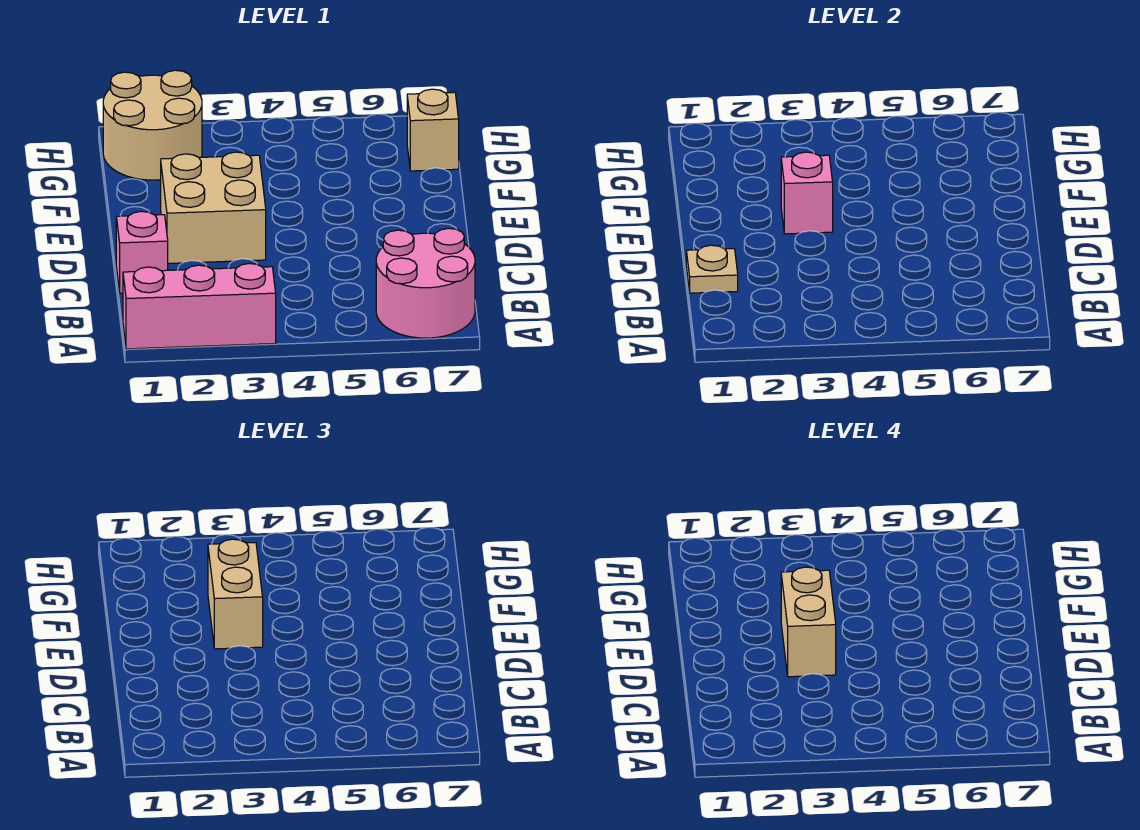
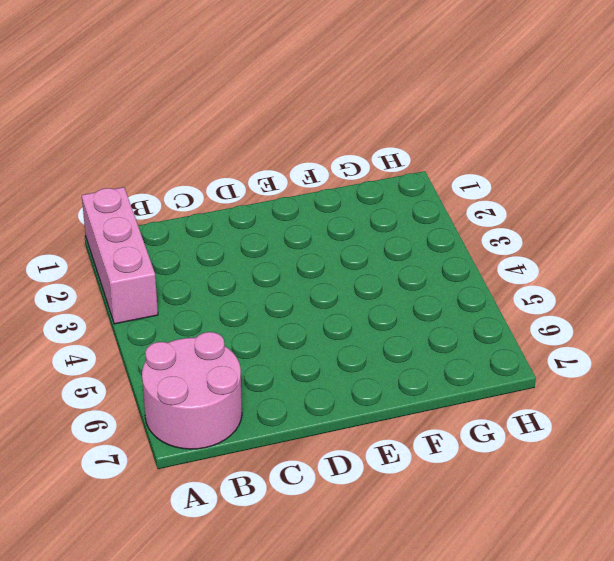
none -> pink brick C1 level 1
none -> tan brick D2:E3 level 1

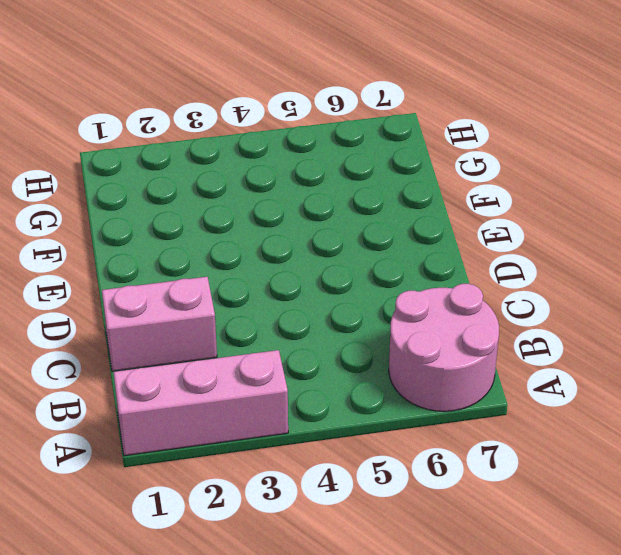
pink brick C1:C2 level 1 -> pink brick C1 level 1
none -> tan brick D2:E3 level 1
none -> tan round brick G1:H2 level 1

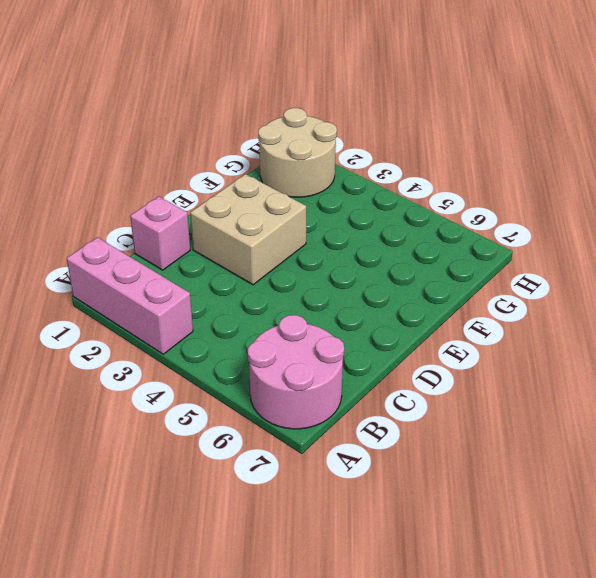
none -> tan brick G7 level 1
none -> tan plate C1 level 2

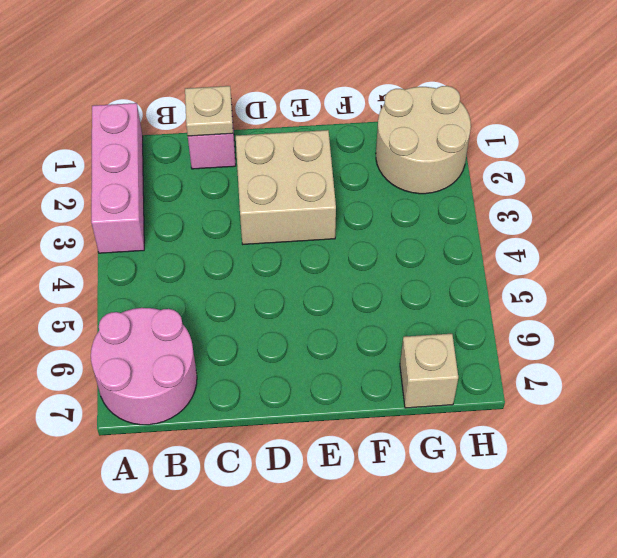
none -> pink brick E3 level 2
none -> tan brick E3:F3 level 3

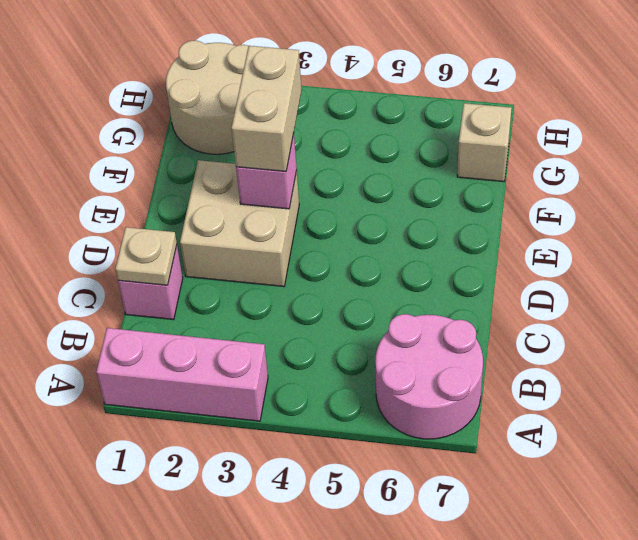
none -> tan brick D3:E3 level 4

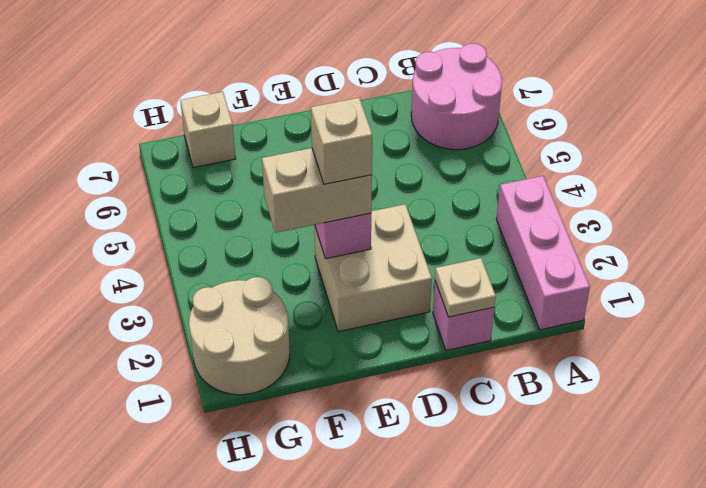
tan brick E3 level 4 -> tan brick D3:E3 level 4

